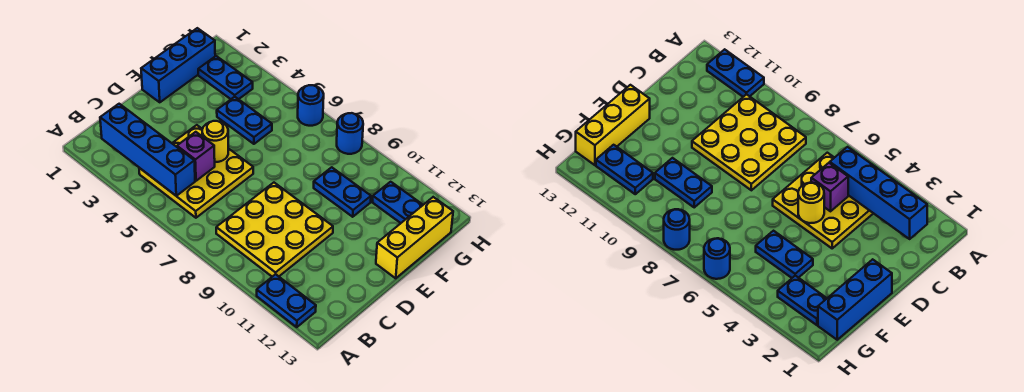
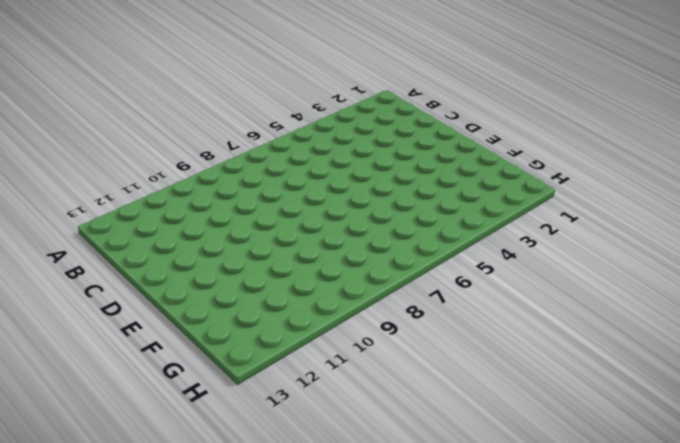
none -> blue plate A11:A12 level 1
none -> yellow plate B4:D6 level 1
none -> yellow plate B8:D10 level 1

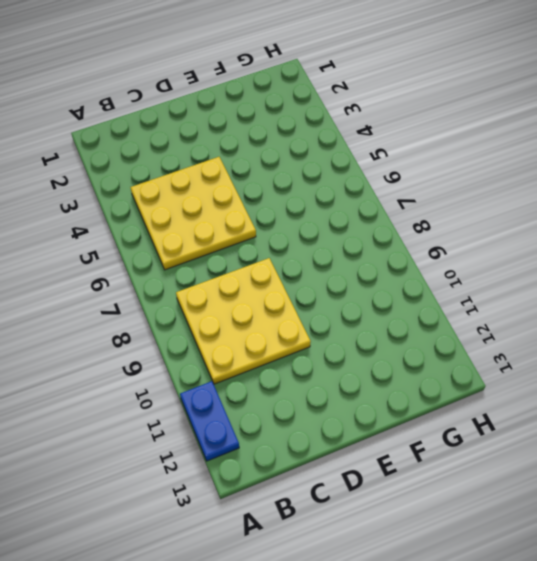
none -> blue brick E1:G1 level 1
none -> yellow brick E13:G13 level 1
none -> blue plate F4:F5 level 1

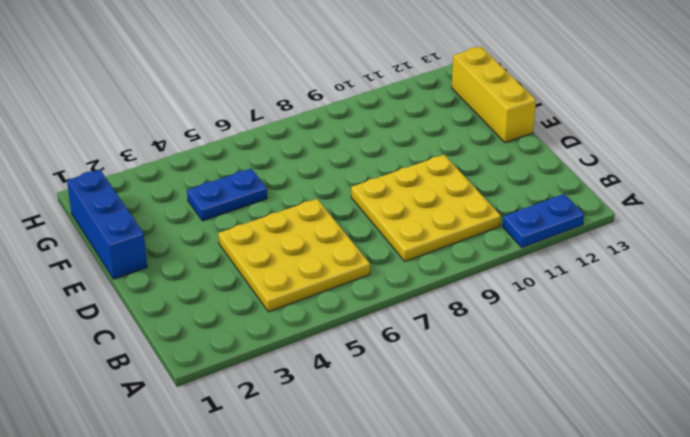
none -> blue plate F9:F10 level 1
none -> blue plate G2:G3 level 1
none -> blue plate G11:G12 level 1

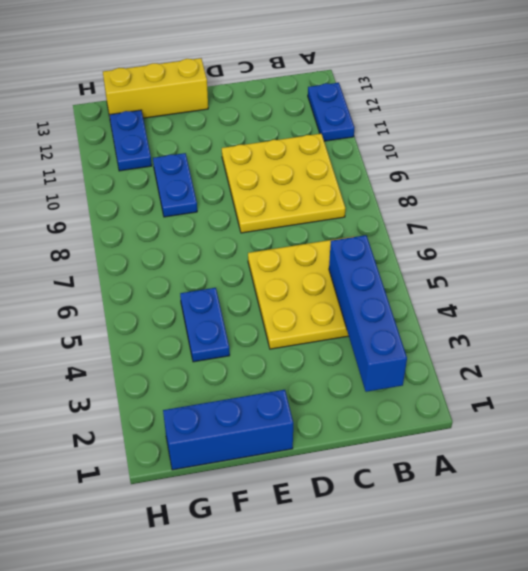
none -> blue plate G2:G3 level 1
none -> blue round brick H6 level 1
none -> blue round brick H8 level 1

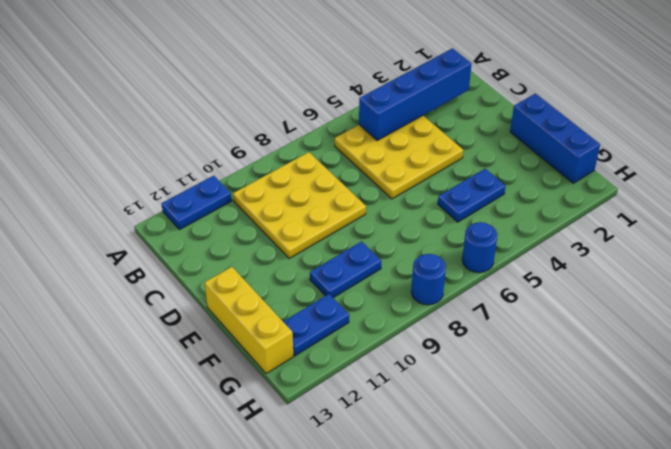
none -> blue plate G2:G3 level 1
none -> purple brick C5 level 2
none -> yellow round brick D5 level 2

